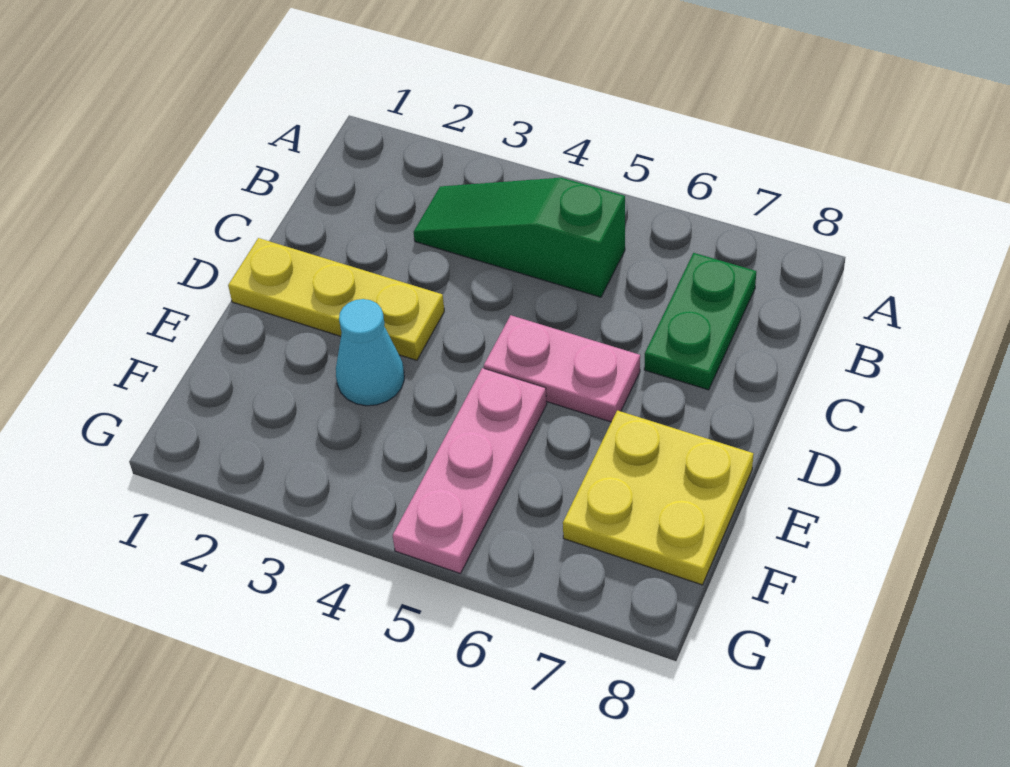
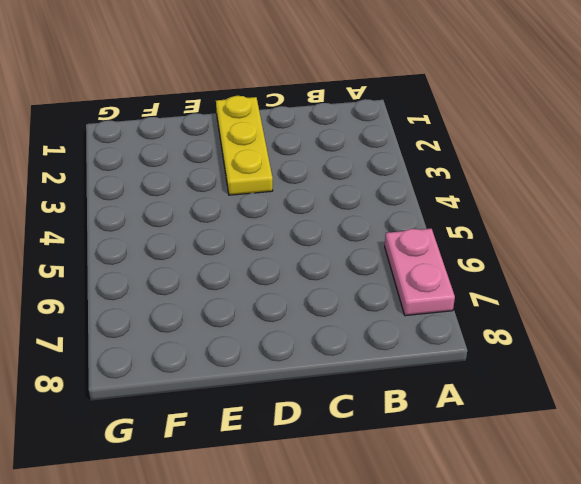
pink plate A6:A7 level 1 -> pink plate D5:D6 level 1
none -> green slope B3:B5 level 1 top 5
none -> green plate B7:C7 level 1

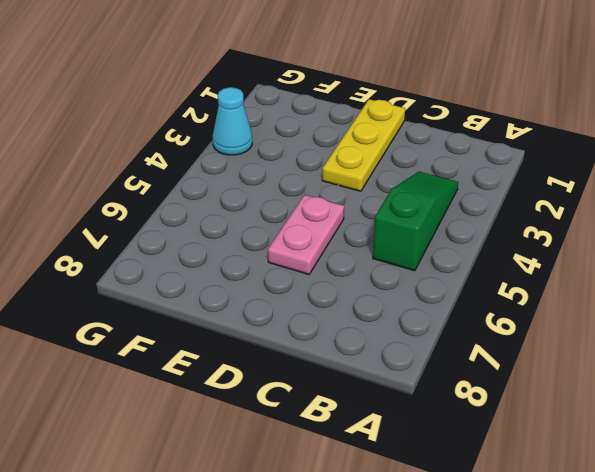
cyan cone G3 level 1 -> cyan cone E3 level 1
none -> green plate B7:C7 level 1
none -> pink plate E5:G5 level 1

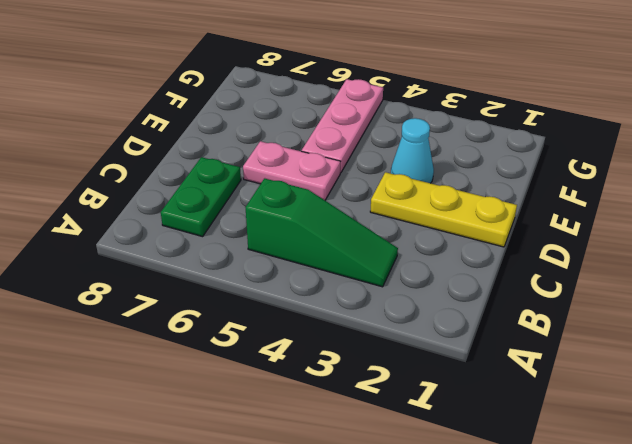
none -> yellow plate E7:F8 level 1

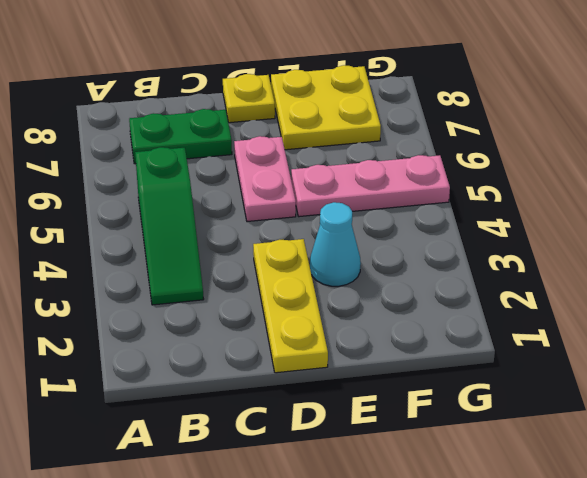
yellow plate D8 level 1 -> none

